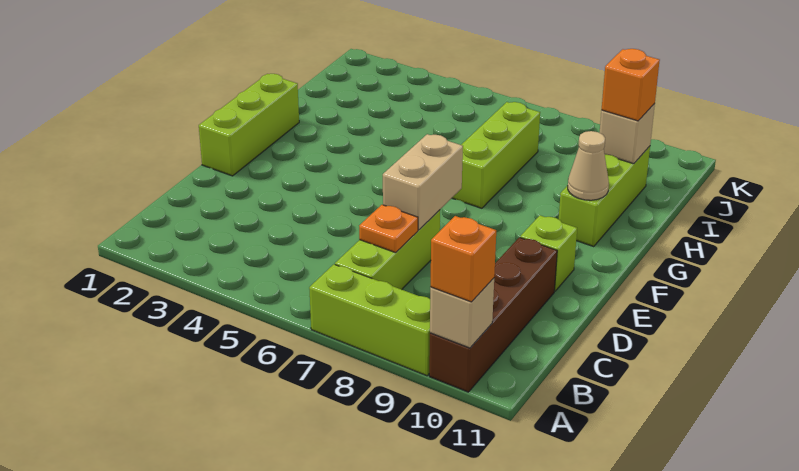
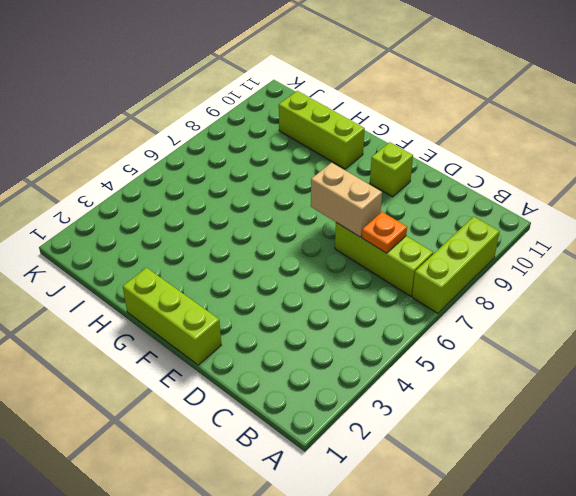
none -> brown brick A10:D10 level 1
none -> lime brick G7:I7 level 1
none -> tan brick A10 level 2

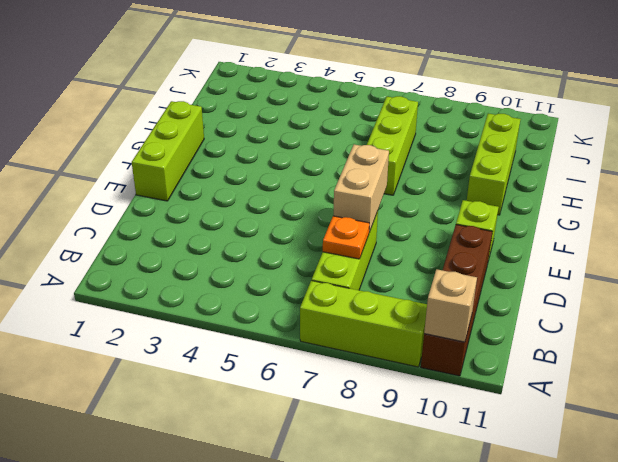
none -> tan cone G10 level 2
none -> tan brick I10 level 2
none -> orange brick A10 level 3

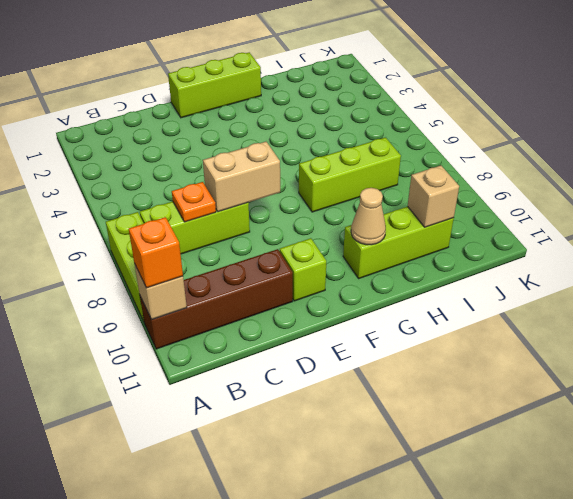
none -> orange brick I10 level 3

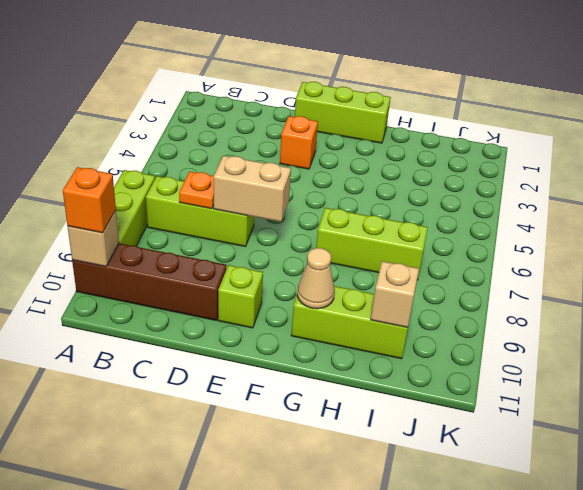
orange brick E3 level 1 -> orange brick I10 level 3

